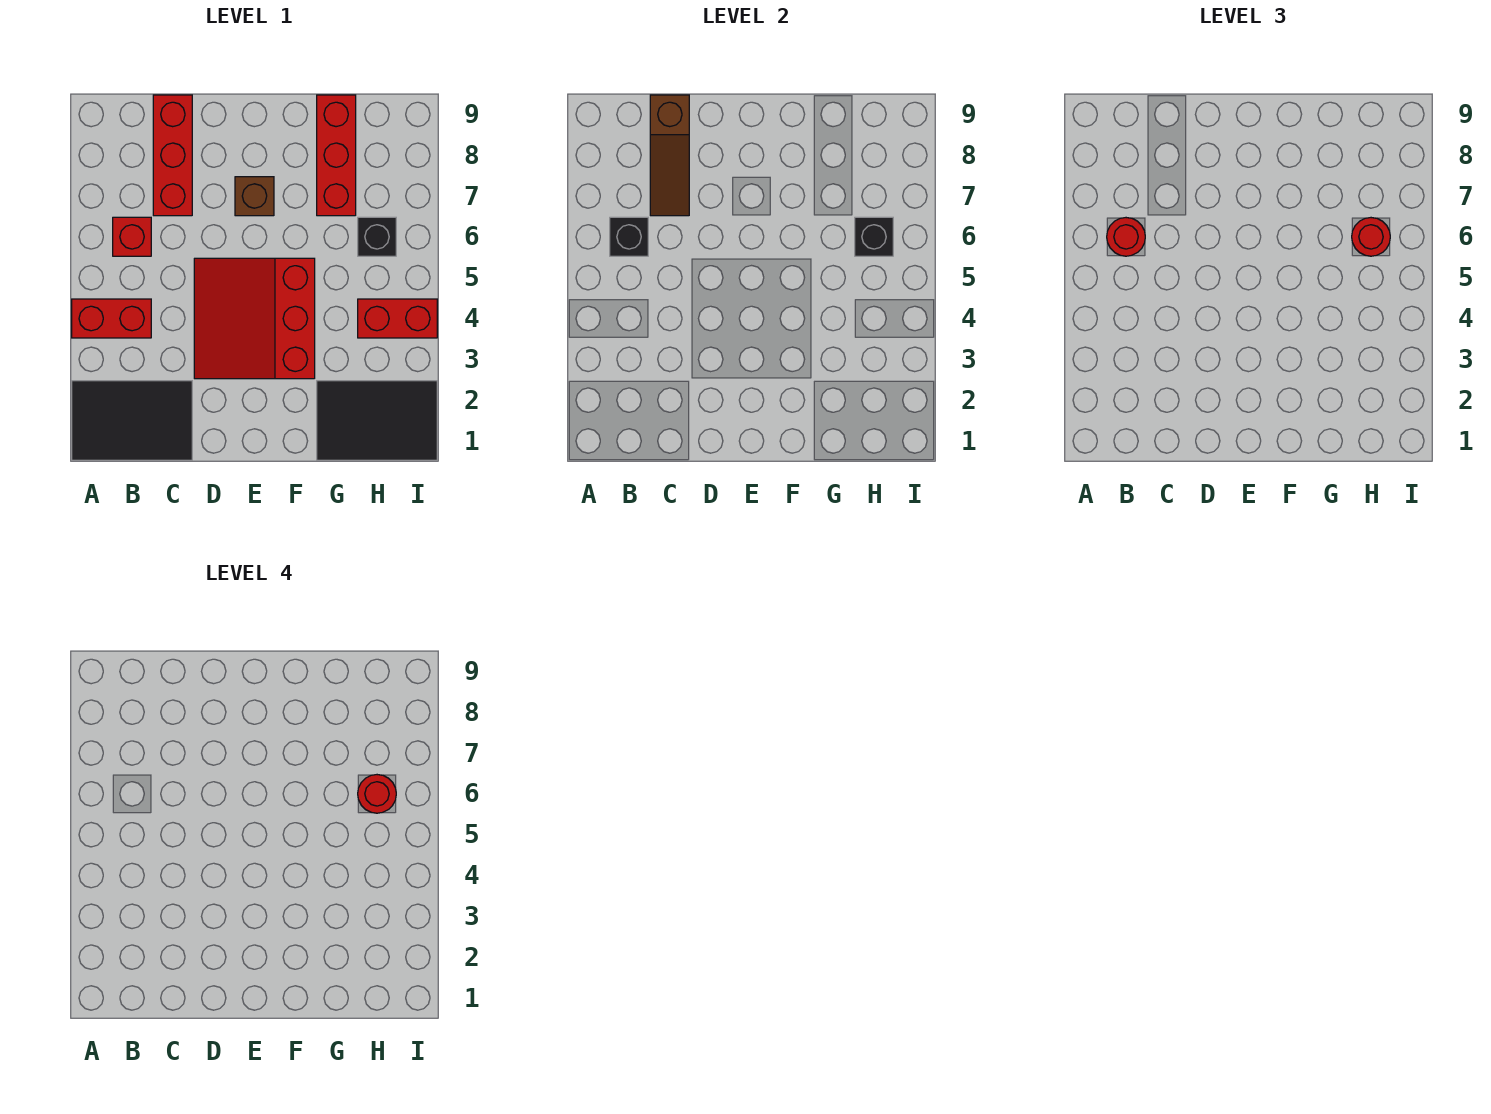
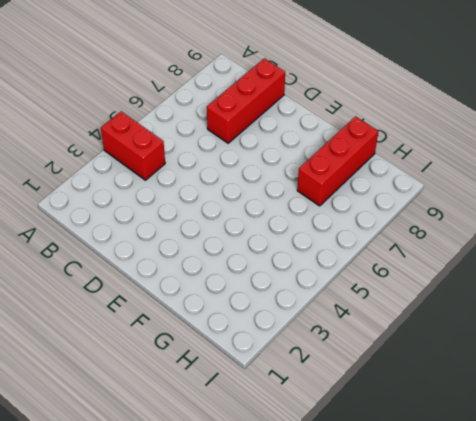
none -> black tile A1:C2 level 1
none -> red brick B6 level 1
none -> red slope D3:F5 level 1 top F

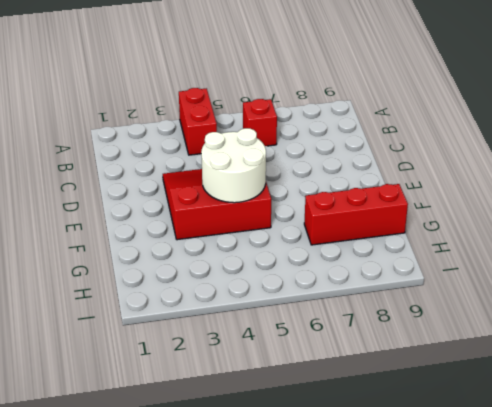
white round brick E4:F5 level 2 -> none
none -> black tile A1:C2 level 1
none -> red brick C7:C9 level 1
none -> brown brick E7 level 1

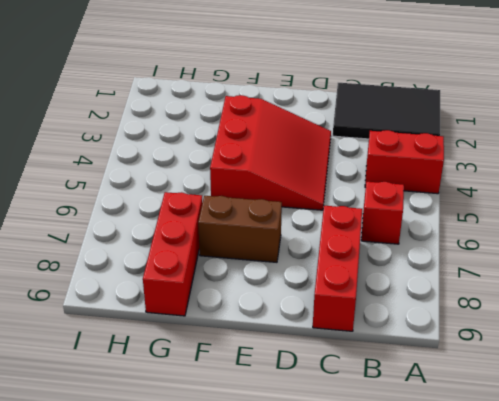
brown brick E7:F7 level 1 -> brown brick E7 level 1
none -> black tile G1:I2 level 1
none -> red brick H4:I4 level 1
none -> black brick H6 level 1

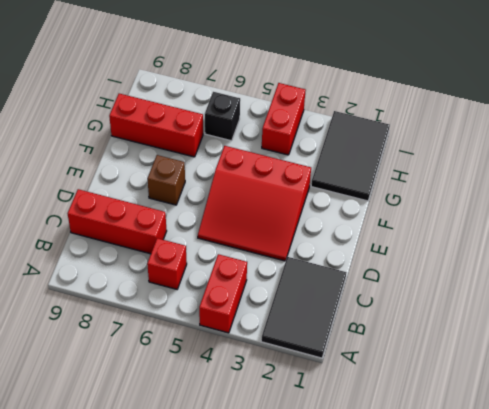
none -> black brick B6 level 2
none -> brown slope C7:C9 level 2 top 9
none -> black brick H6 level 2

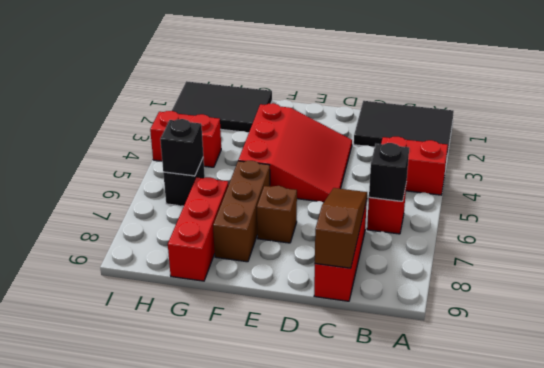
brown brick F6:F8 level 1 -> none
none -> red round brick B6 level 3
none -> red round brick H6 level 3
none -> red round brick H6 level 4

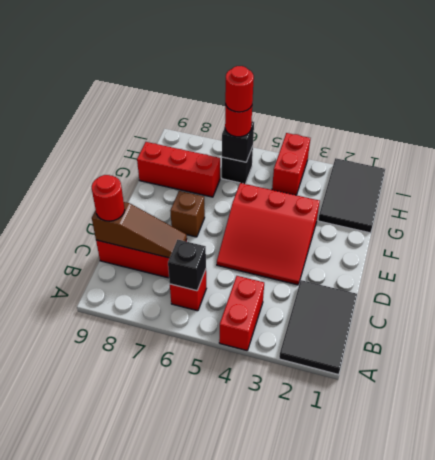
red round brick C9 level 3 -> red round brick B6 level 3

